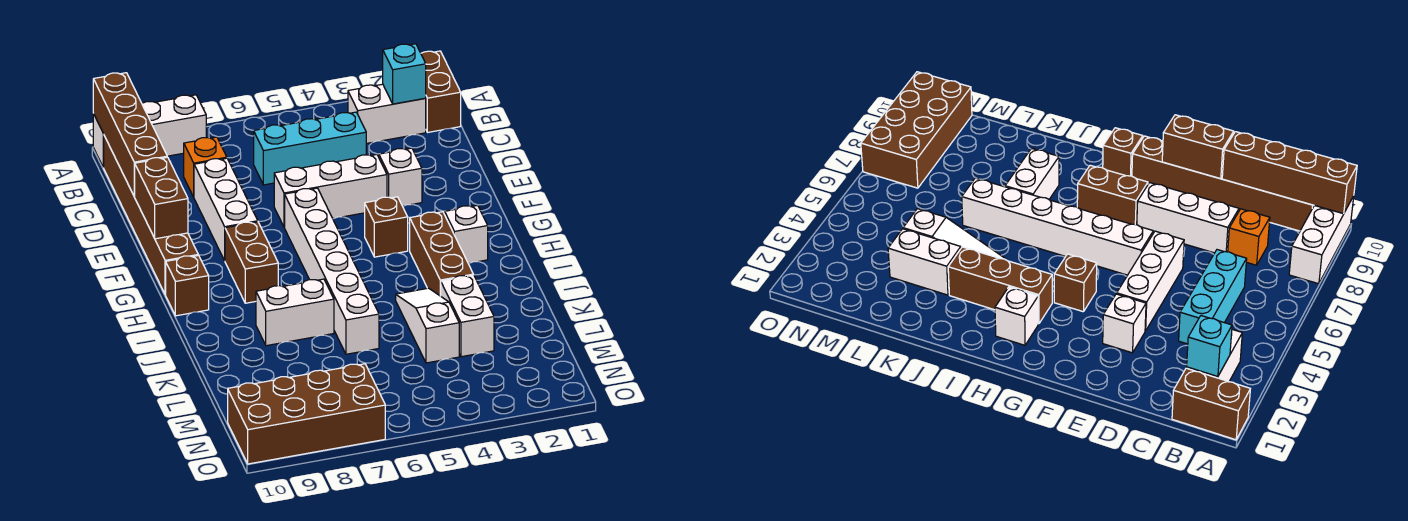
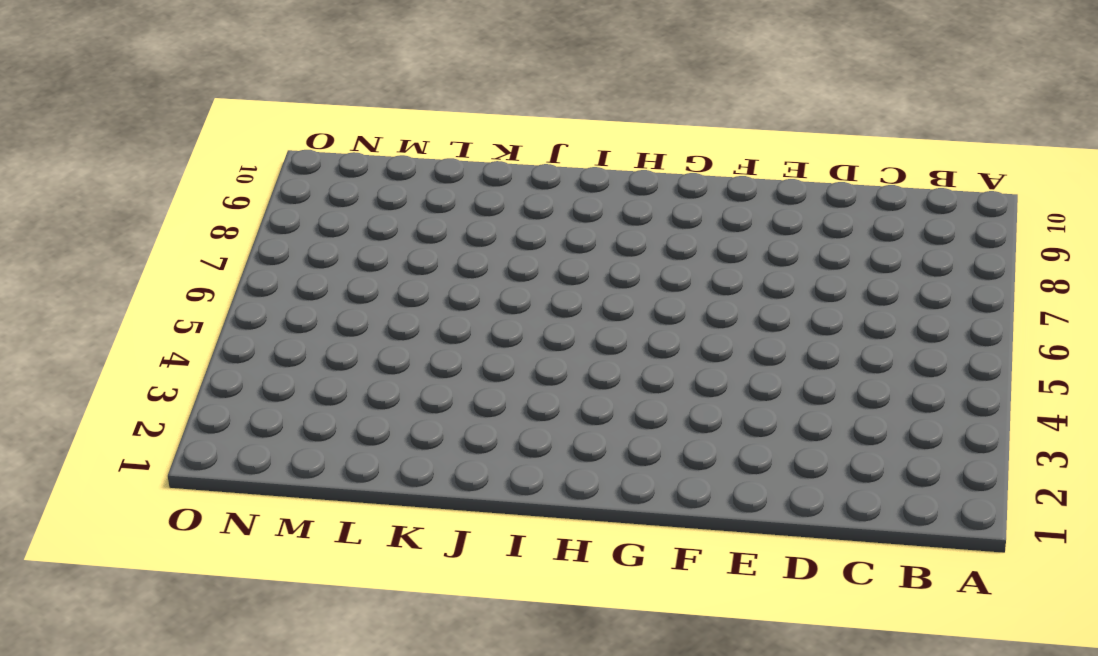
none -> brown brick A1:B1 level 1
none -> white brick A8:A10 level 1
none -> white brick B2:B3 level 1

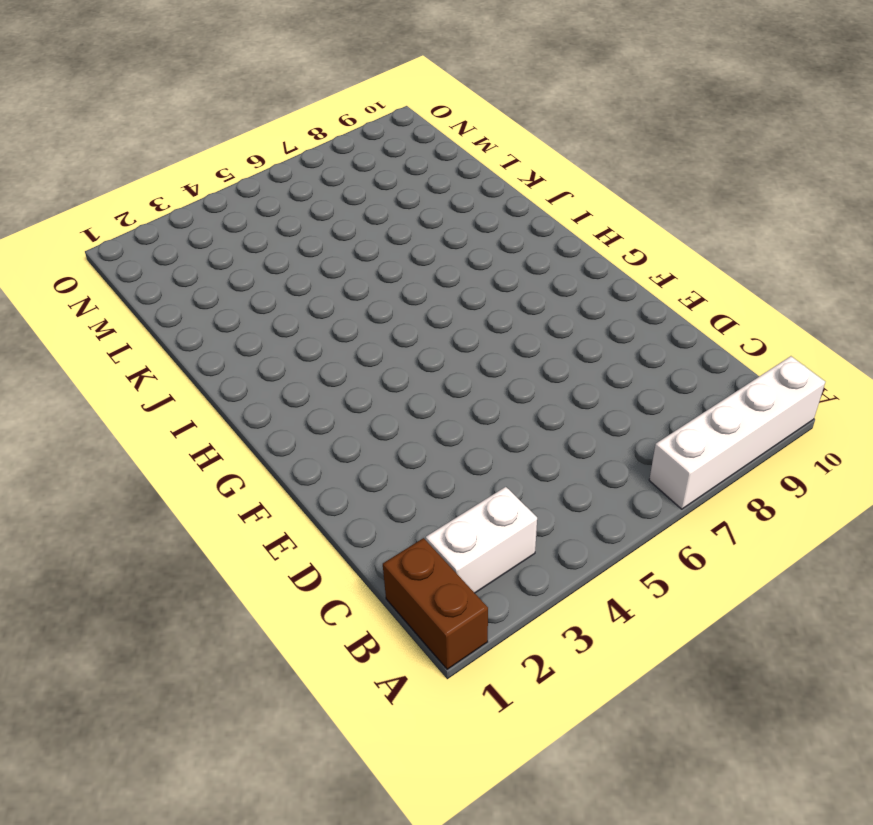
white brick A7:A10 level 1 -> white brick A8:A10 level 1
none -> brown brick B10:G10 level 1
none -> cyan brick C4:C6 level 1
none -> orange brick C8 level 1

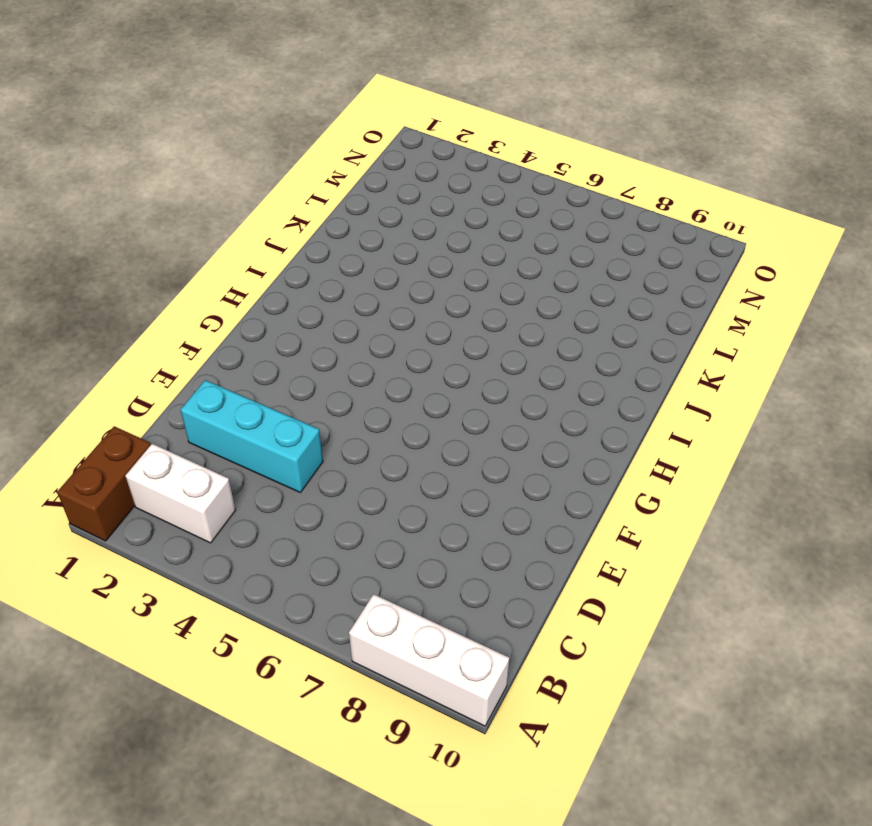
cyan brick D2:D4 level 1 -> cyan brick C4:C6 level 1
none -> brown brick B10:G10 level 1
none -> orange brick C8 level 1
none -> white brick D8:F8 level 1

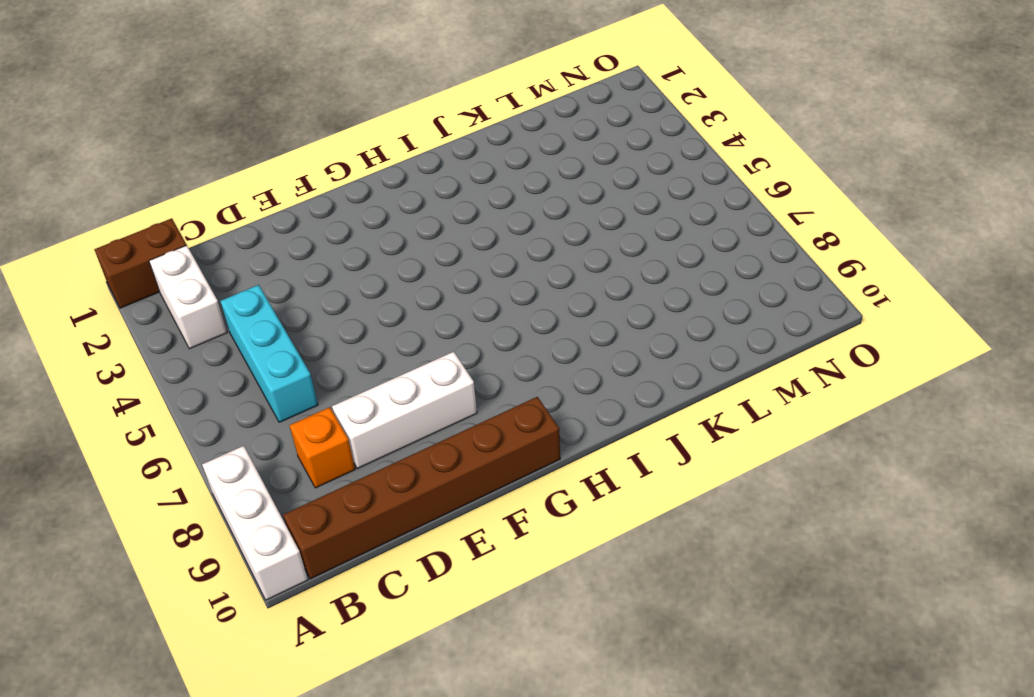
none -> white brick E3 level 1
none -> white brick E4:E6 level 1
none -> white brick F6:K6 level 1

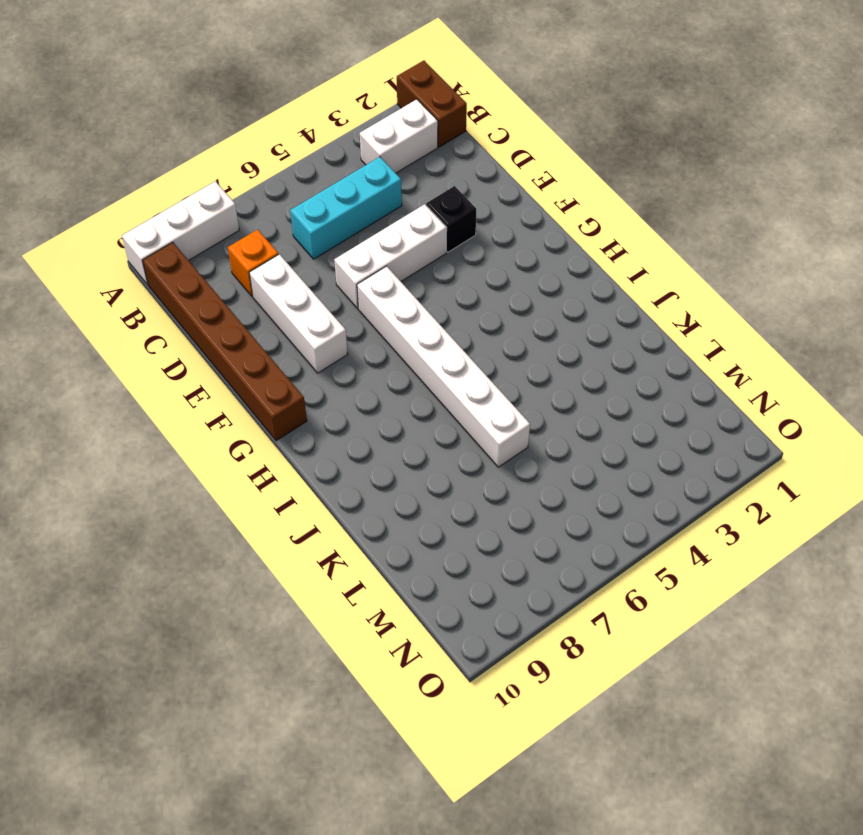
black brick E3 level 1 -> white brick E3 level 1
none -> brown brick G4 level 1
none -> brown brick G8:H8 level 1
none -> white brick H2 level 1

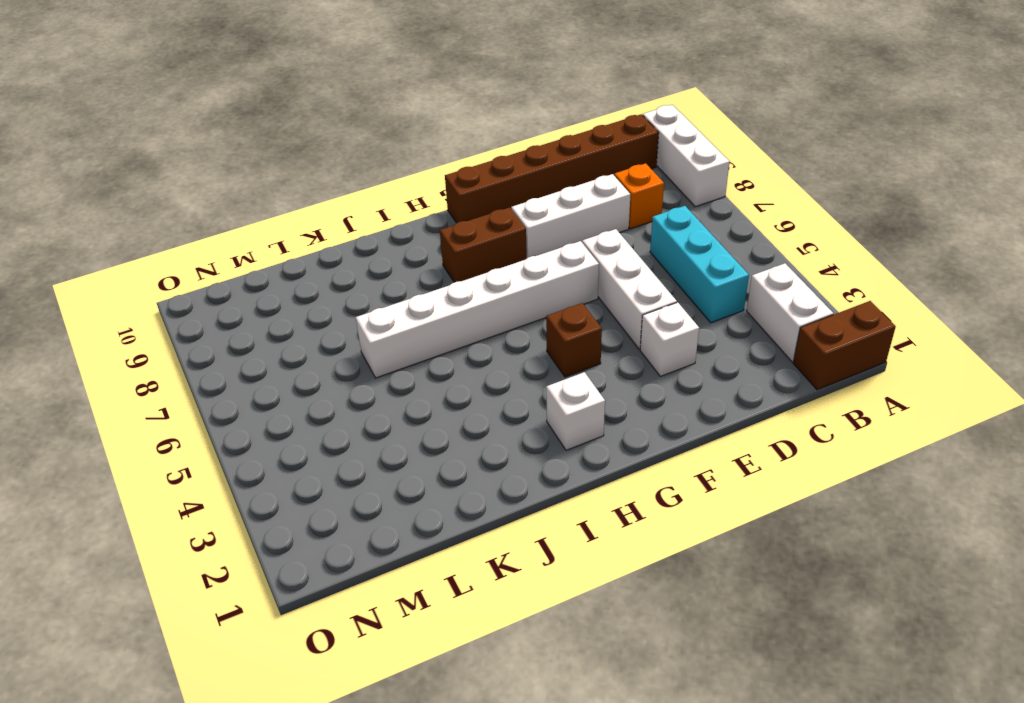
none -> brown brick H3:J3 level 1
none -> brown brick H10 level 1
none -> white slope J4:L4 level 1 top L

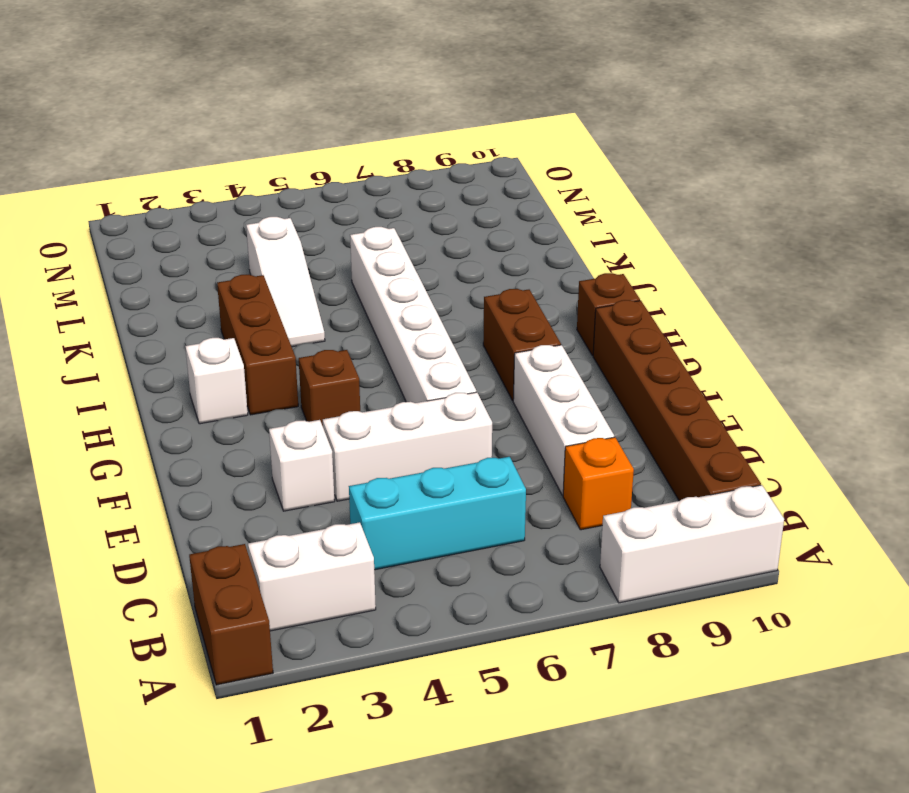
none -> white brick J7:J8 level 1
none -> white brick K3:L3 level 1
none -> brown brick N7:O10 level 1

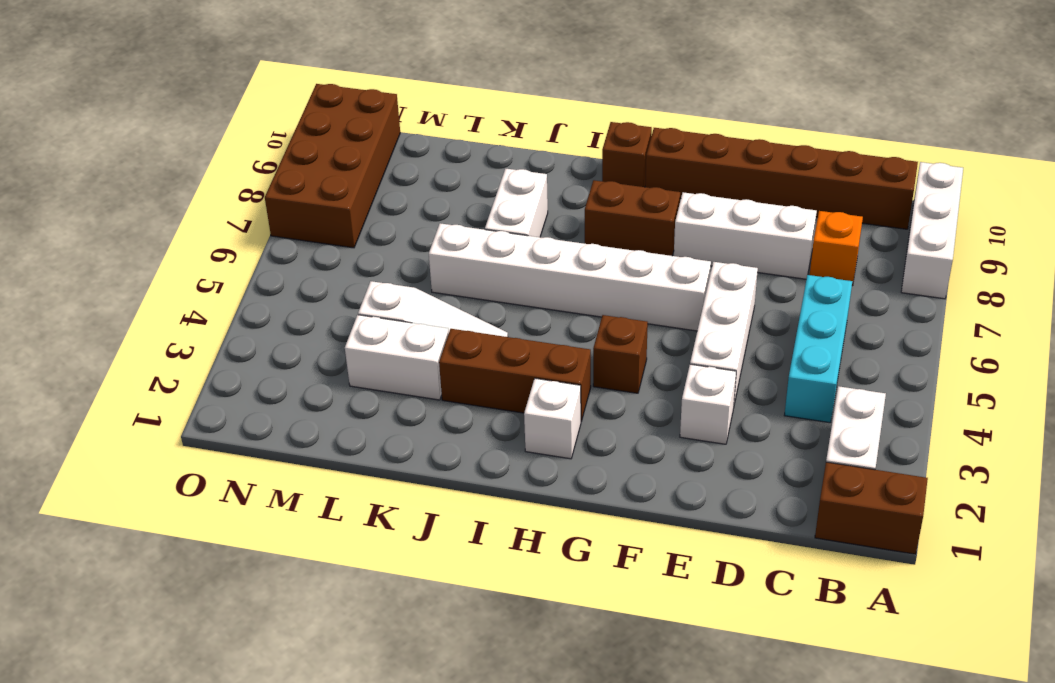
none -> brown brick A10:D10 level 2
none -> cyan brick B2 level 2
none -> brown brick E10:F10 level 2

